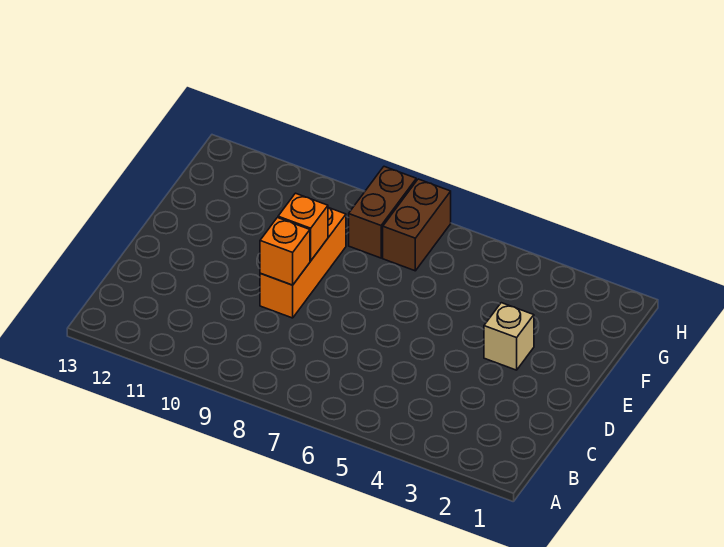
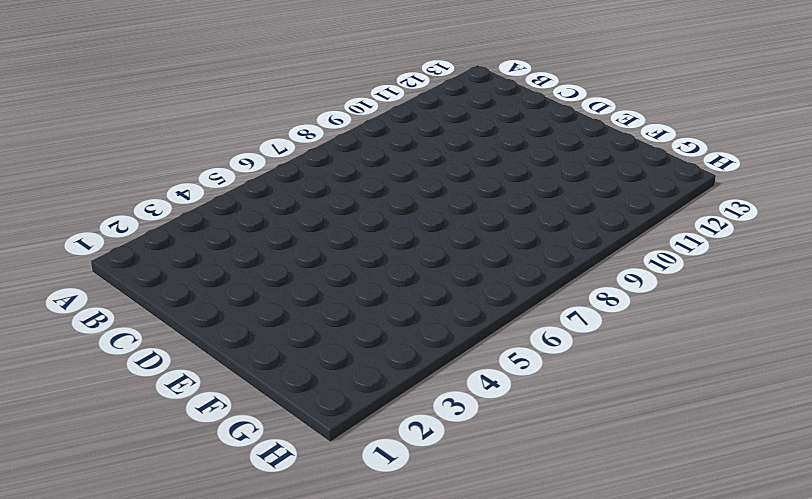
none -> orange brick D9:F9 level 1
none -> tan brick E3 level 1

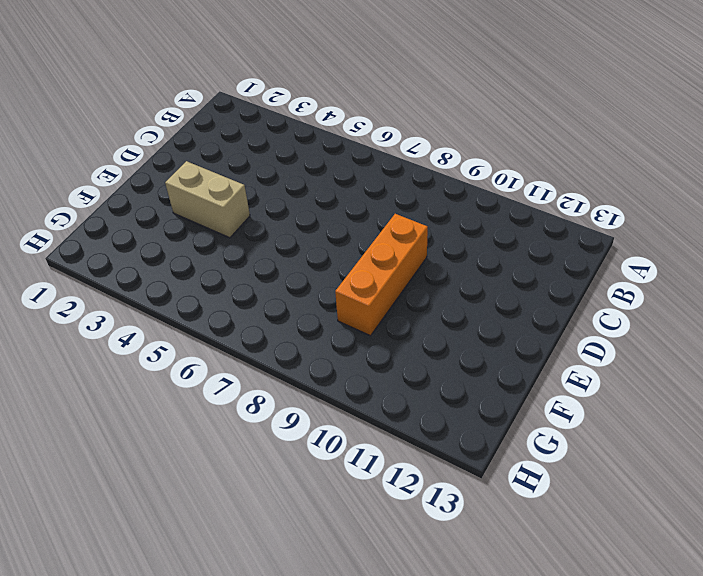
tan brick E3:E4 level 1 -> tan brick E3 level 1
none -> brown brick G7:H7 level 1
none -> brown brick G8:H8 level 1

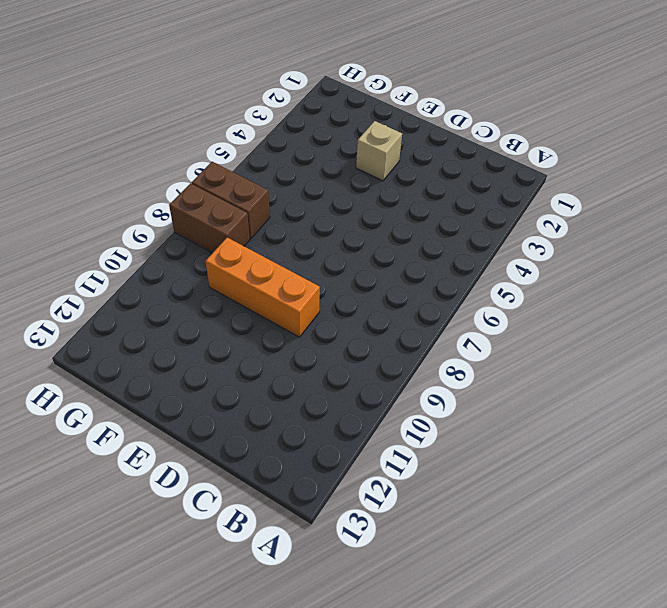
none -> orange brick D9 level 2
none -> orange brick E9 level 2

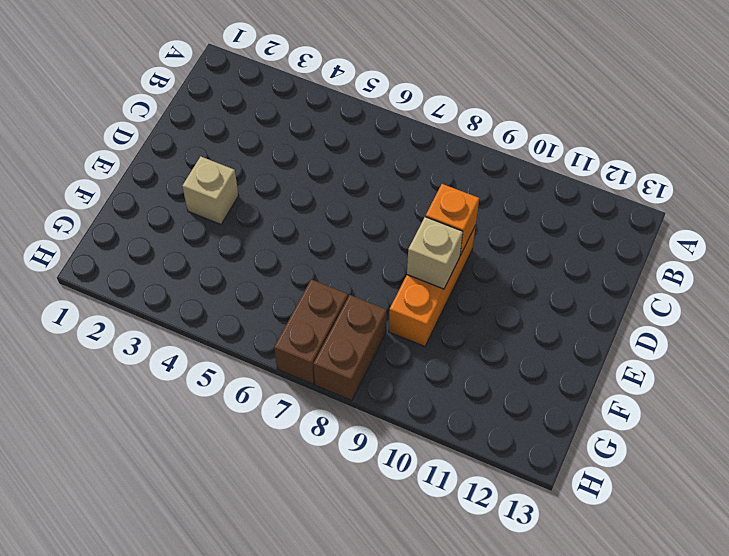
tan brick E9 level 2 -> orange brick E9 level 2

